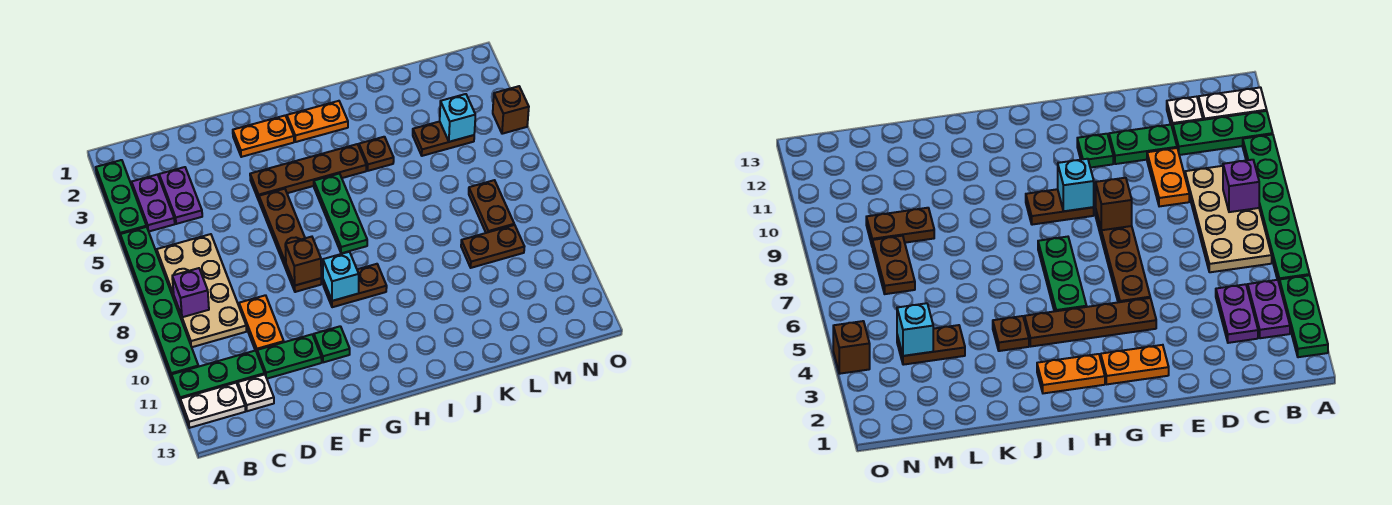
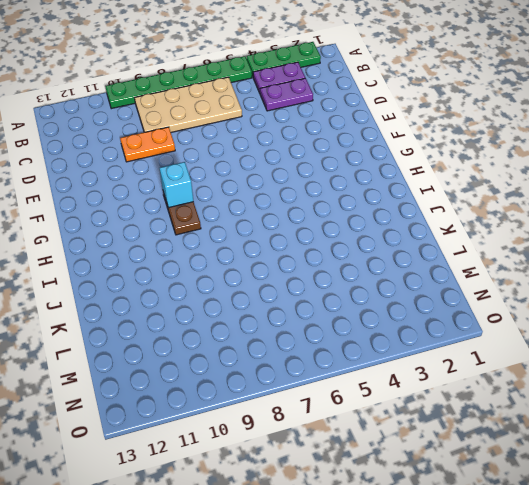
none -> green plate A11:C11 level 1
none -> white plate A12:B12 level 1
none -> white plate C12 level 1

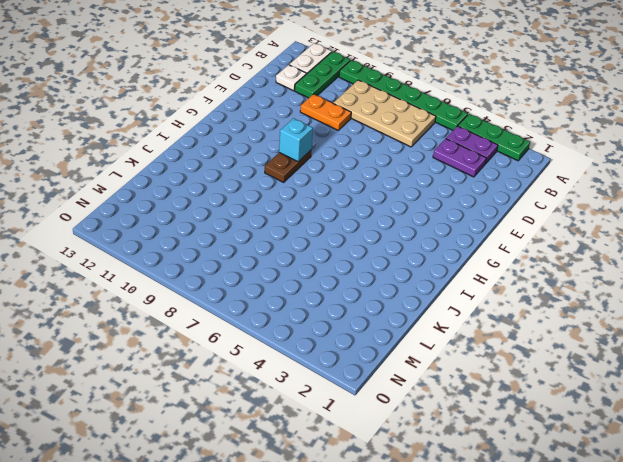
none -> green plate D11:E11 level 1
none -> orange plate F2:G2 level 1
none -> brown plate F4:I4 level 1

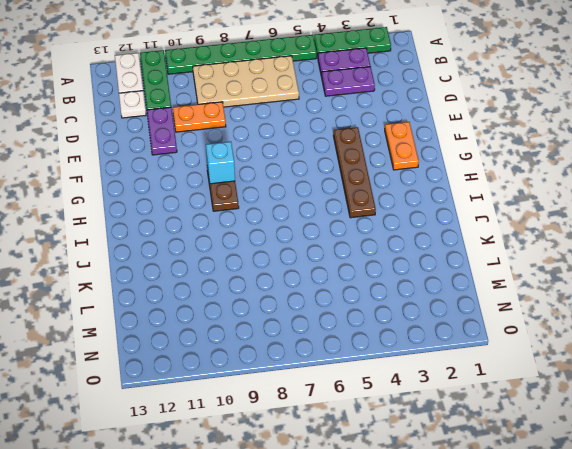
purple plate D11:E11 level 1 -> green plate D11:E11 level 1
none -> brown plate F5:F8 level 1
none -> green plate F11 level 1
none -> orange plate H2:I2 level 1

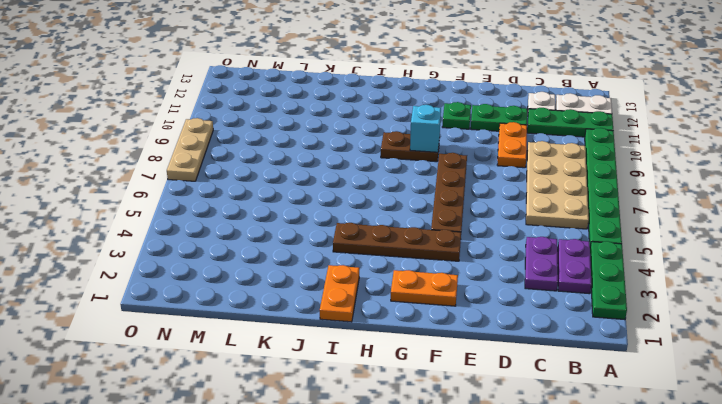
orange plate I1:I2 level 1 -> orange plate H2:I2 level 1
tan plate O7:O9 level 1 -> none
none -> green plate H5:H7 level 1
none -> brown plate J4 level 1
none -> brown plate L4:M4 level 1

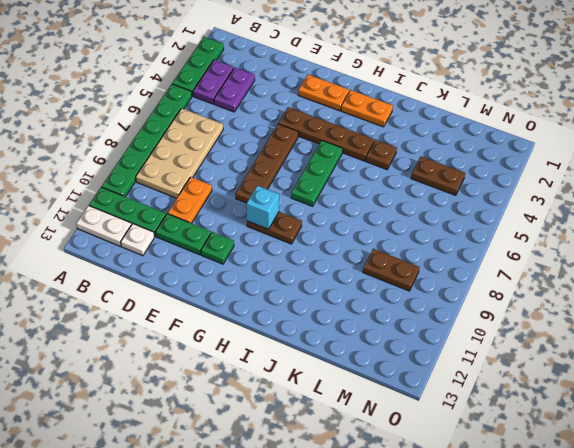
none -> brown plate M7:M8 level 1
none -> brown brick O4 level 1
none -> purple brick B8 level 2

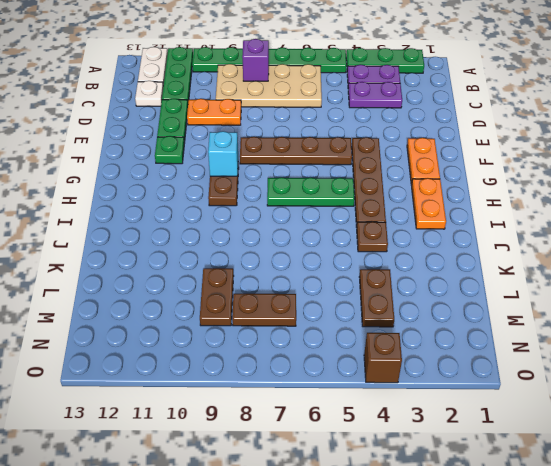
none -> brown brick F8 level 2
none -> cyan brick M4 level 2

